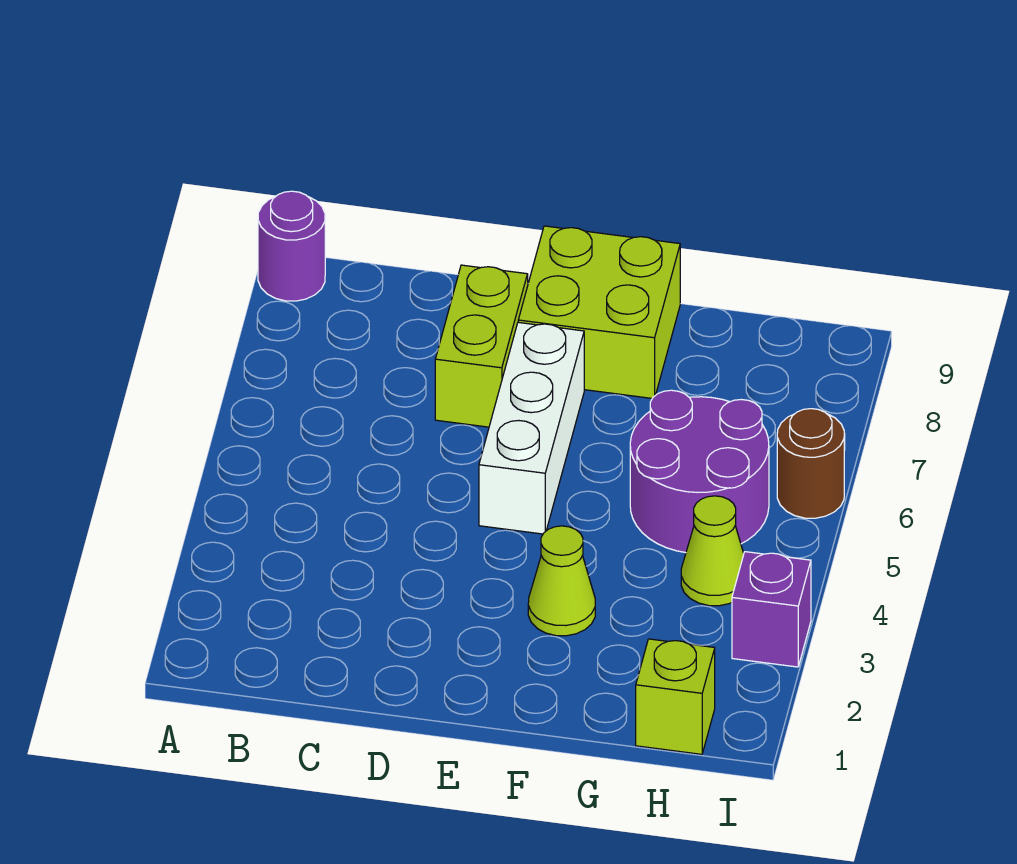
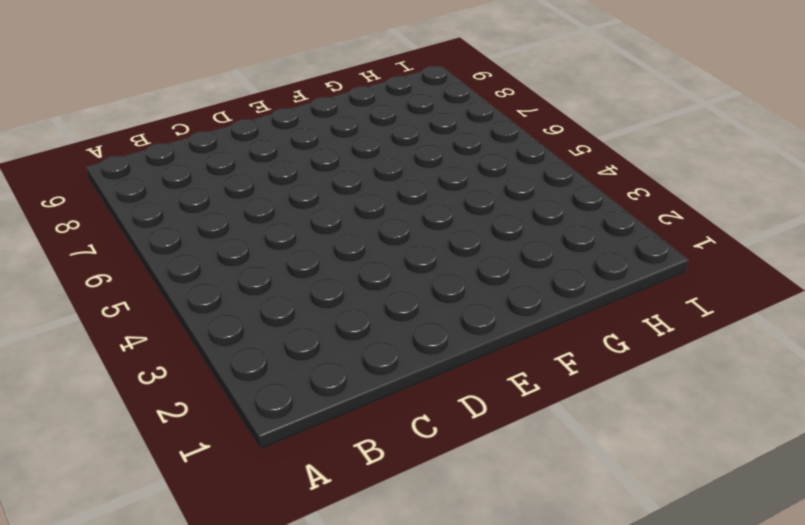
none -> purple round brick A9 level 1
none -> lime brick D7:D8 level 1

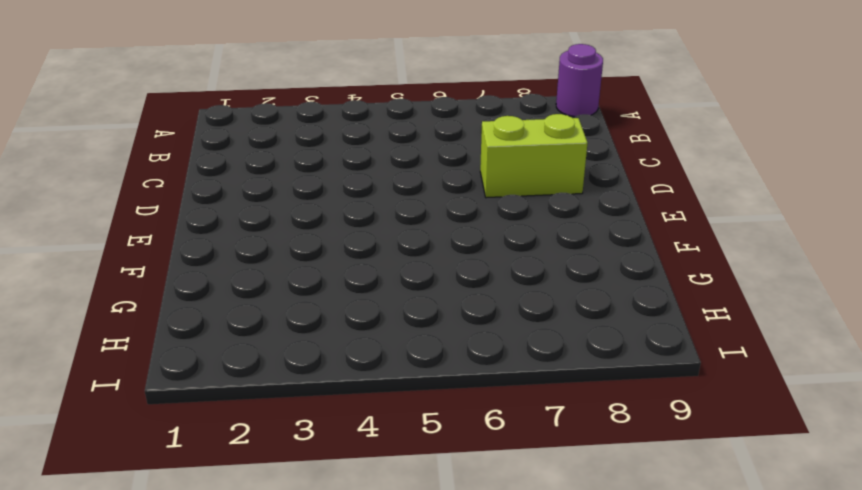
none -> white brick E5:E7 level 1
none -> lime brick E8:F9 level 1

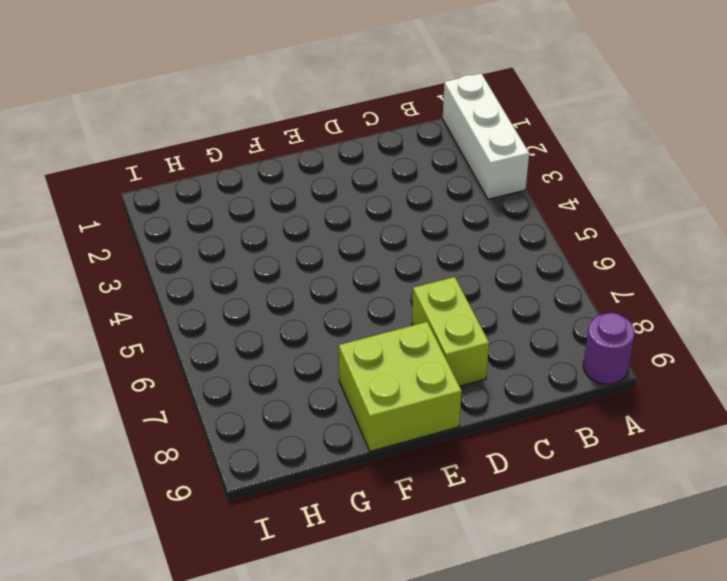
white brick A1:A3 level 1 -> white brick E5:E7 level 1
none -> lime cone F3 level 1
none -> purple round brick G5:H6 level 1

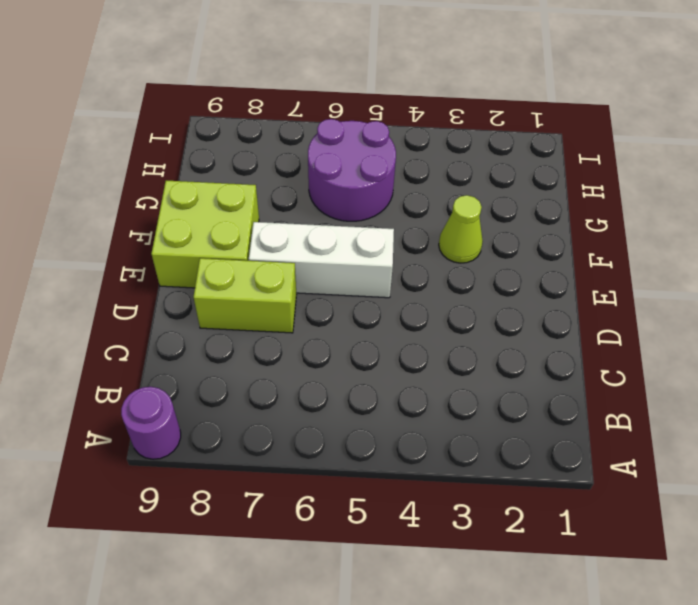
none -> lime brick H1 level 1
none -> lime cone H4 level 1

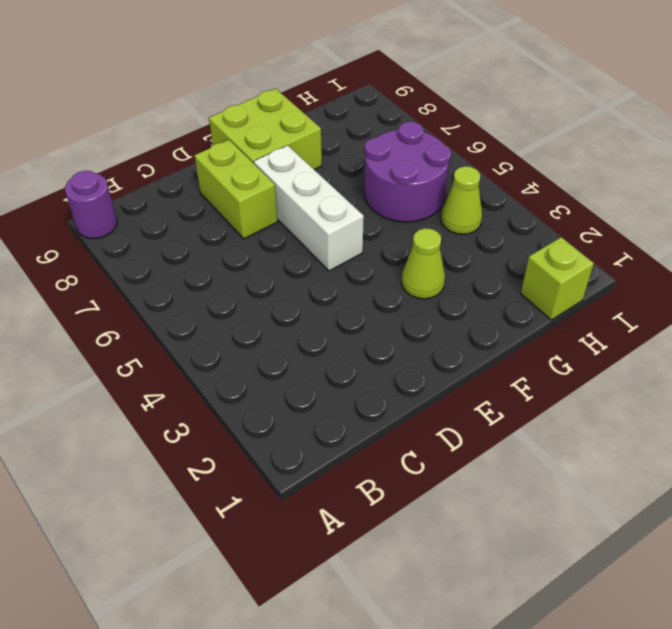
none -> purple brick I3 level 1
none -> brown round brick I6 level 1

